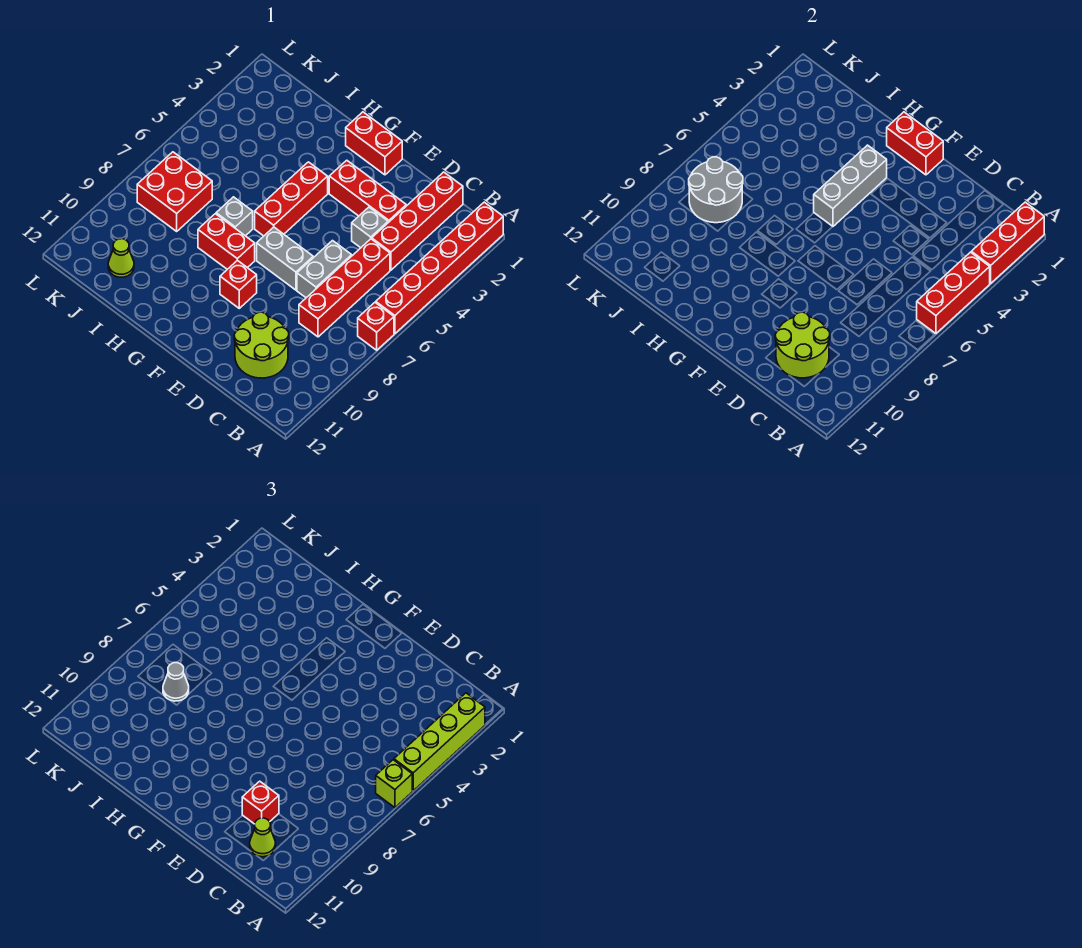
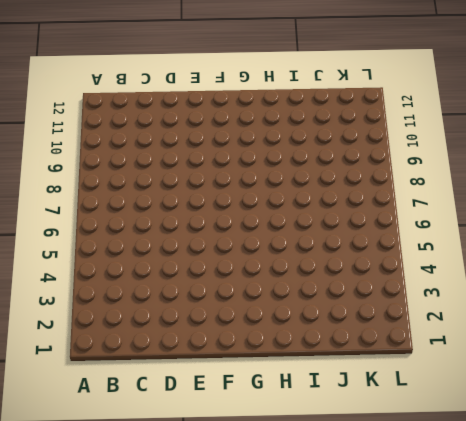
none -> red brick A1:A6 level 1
none -> red brick A7 level 1
none -> red brick C1:C4 level 1

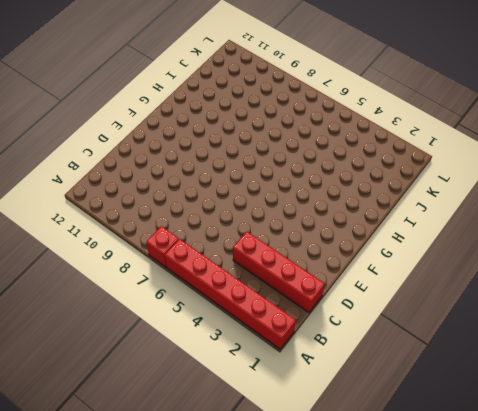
none -> red brick C5:C8 level 1
none -> lime round brick C10:D11 level 1
none -> red brick D3:F3 level 1

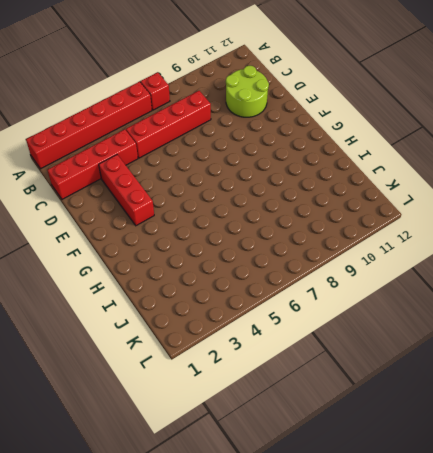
none -> grey brick D4 level 1
none -> grey brick D6:D7 level 1
none -> grey brick E7:F7 level 1

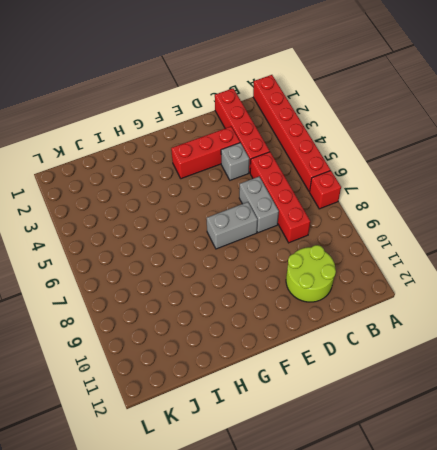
none -> red brick F1:G1 level 1
none -> red brick F9 level 1
none -> red brick G4:G6 level 1

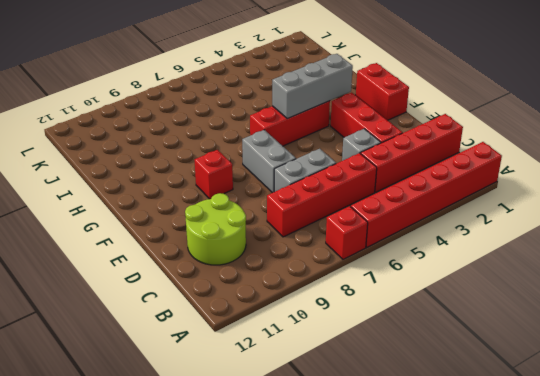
none -> red brick G8:H8 level 1
none -> grey brick H7 level 1
none -> red brick J7:K8 level 1

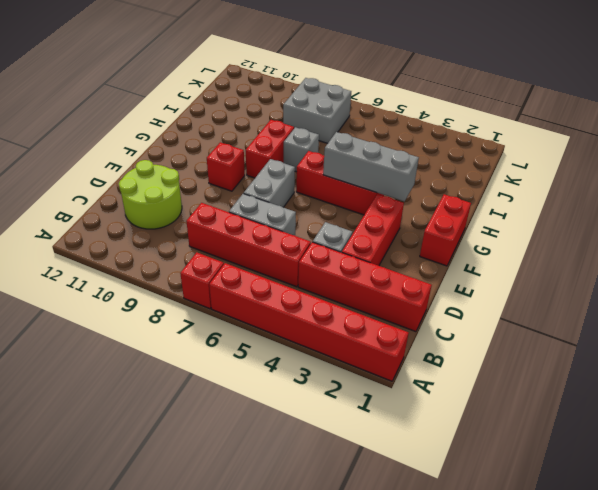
grey brick J7:K8 level 1 -> red brick J7:K8 level 1
none -> lime cone J11 level 1
none -> red brick A1:A3 level 2
none -> red brick A4:A6 level 2

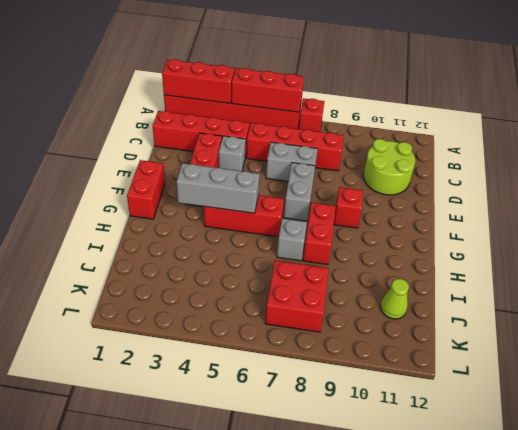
none -> lime round brick C10:D11 level 2
none -> red brick F1:G1 level 2
none -> grey round brick J7:K8 level 2

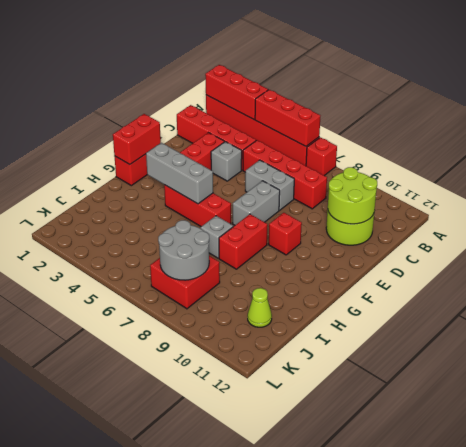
none -> lime brick A2:A5 level 3
none -> lime brick A6 level 3
none -> lime cone C11 level 3

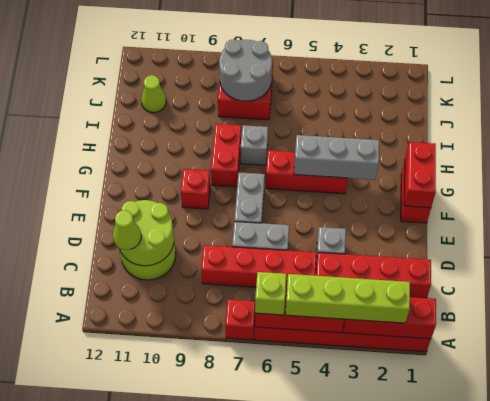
none -> red brick D3:F3 level 1
none -> red brick D10 level 3
none -> grey cone J8 level 3

